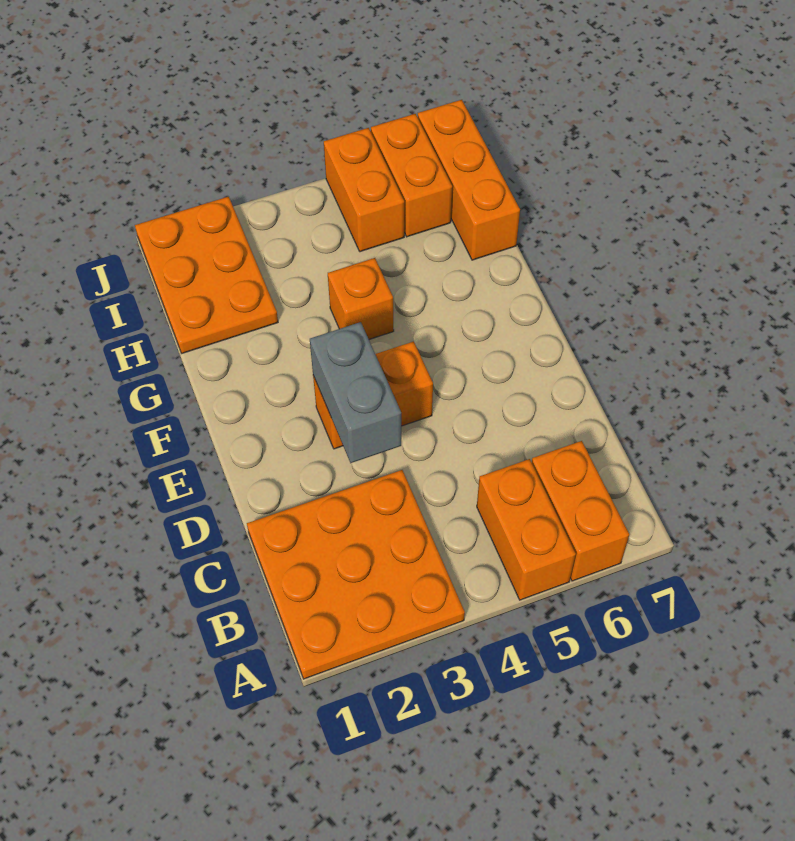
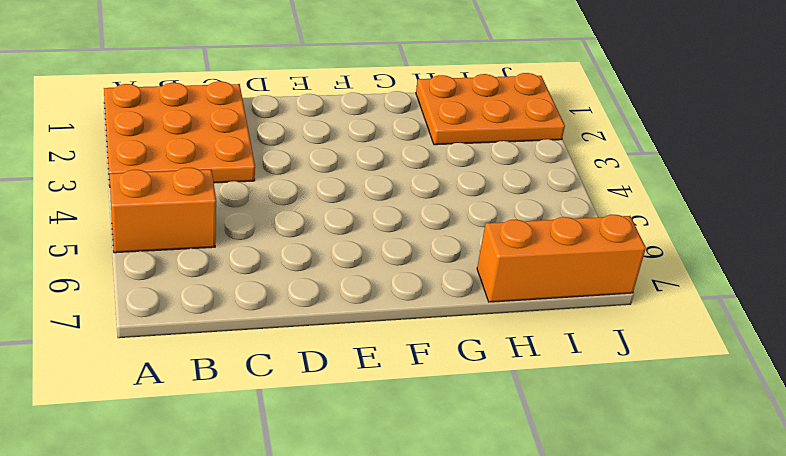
none -> orange brick A6:B6 level 1
none -> orange brick E3:E4 level 1

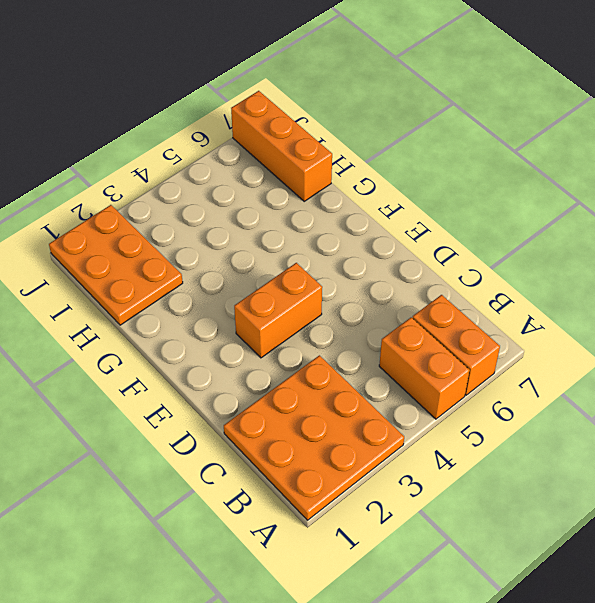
none -> orange brick G4 level 1
none -> orange brick I5:J5 level 1

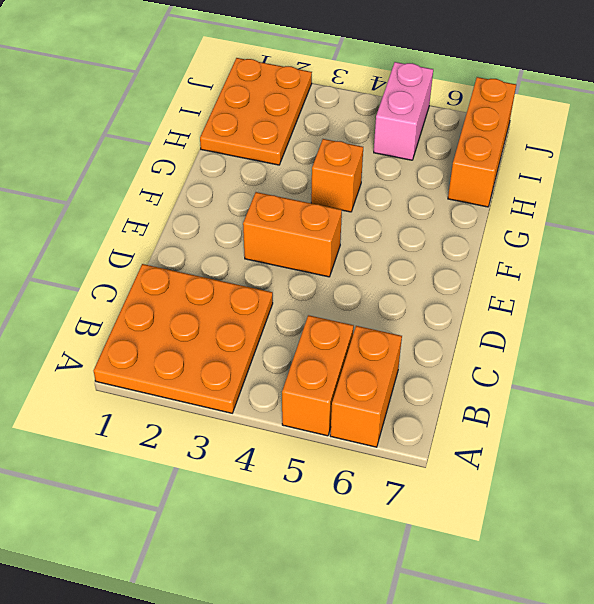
pink brick I5:J5 level 1 -> orange brick I5:J5 level 1
none -> orange brick I6:J6 level 1
none -> grey brick D3:E3 level 2

